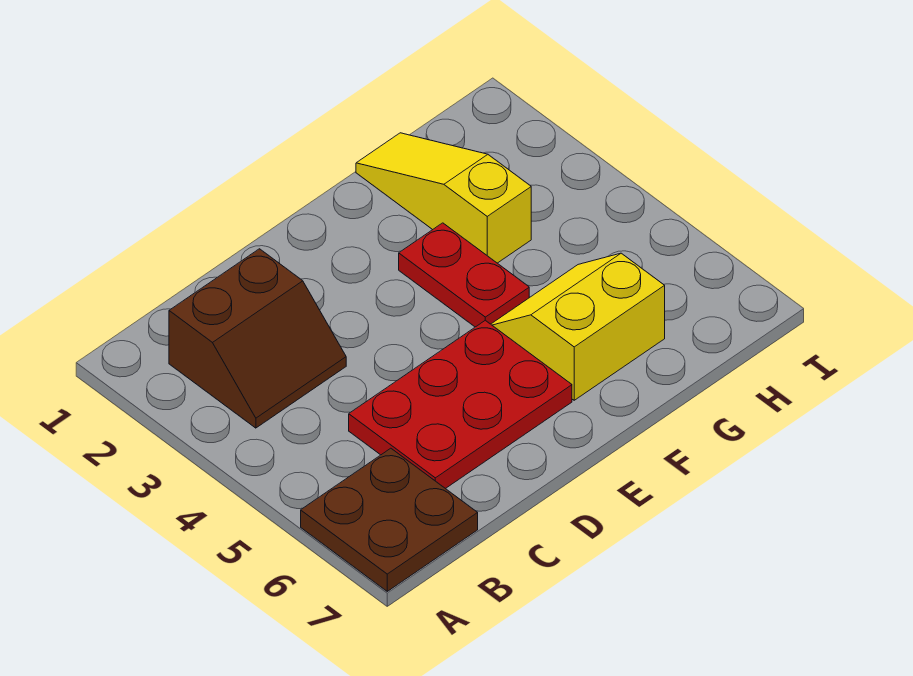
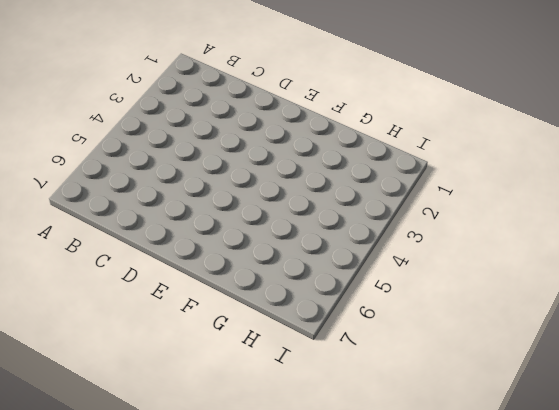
none -> brown plate A6:B7 level 1
none -> brown slope B2:C3 level 1 top 2

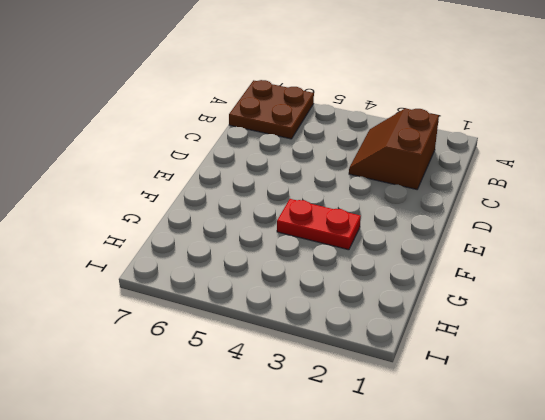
none -> red plate C5:E6 level 1
none -> yellow slope F5:G6 level 1 top 6

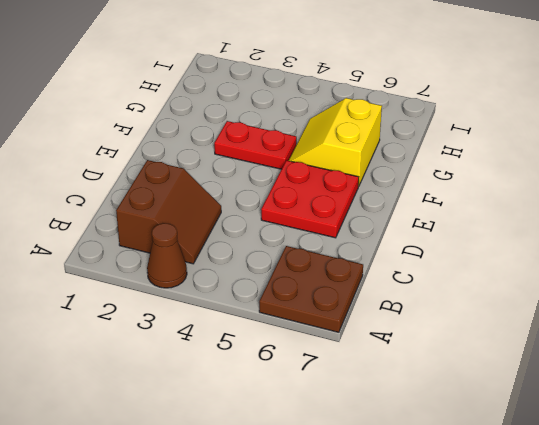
brown cone A3 level 1 -> none
red plate D5:E6 level 1 -> red plate C5:E6 level 1
none -> yellow slope G1:G3 level 1 top 3

